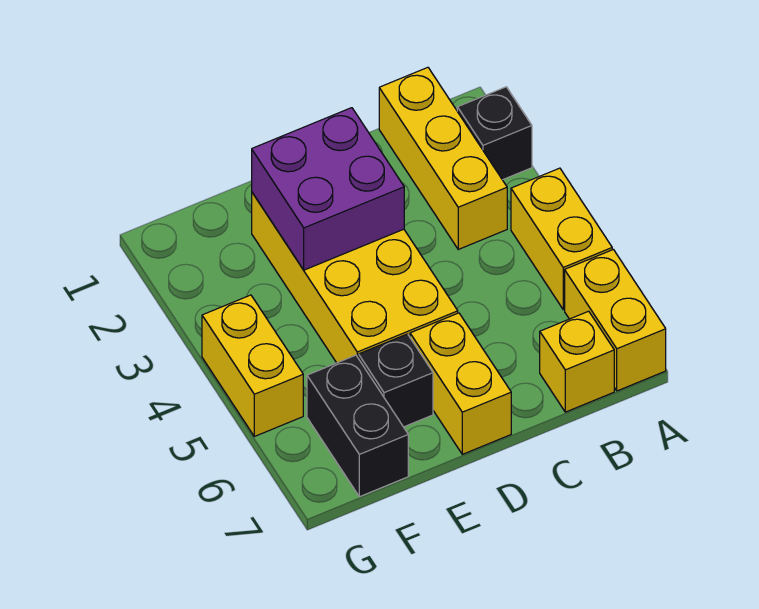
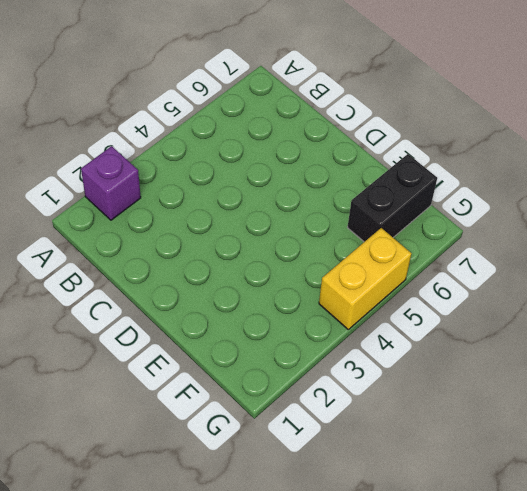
purple brick A2 level 1 -> black brick A2 level 1
none -> yellow brick A4:A5 level 1
none -> yellow brick A6:A7 level 1

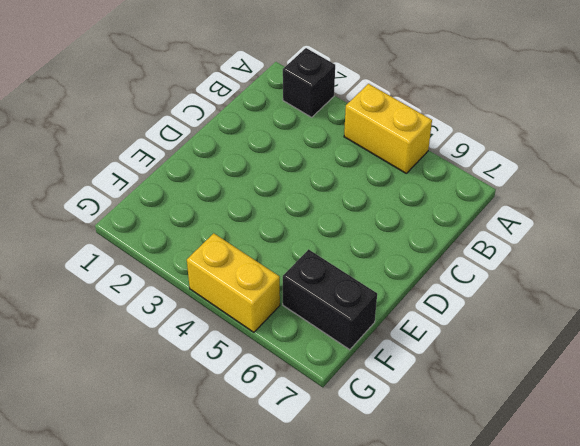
none -> yellow brick A6:A7 level 1
none -> yellow brick B1:B3 level 1

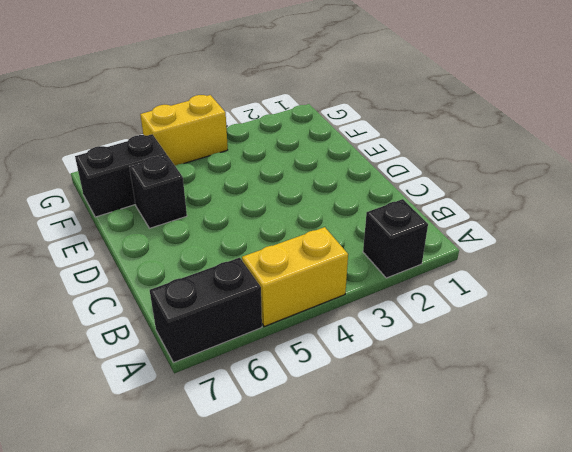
black brick A6:A7 level 1 -> yellow brick A6:A7 level 1
none -> yellow brick B1:B3 level 1
none -> yellow brick B7 level 1

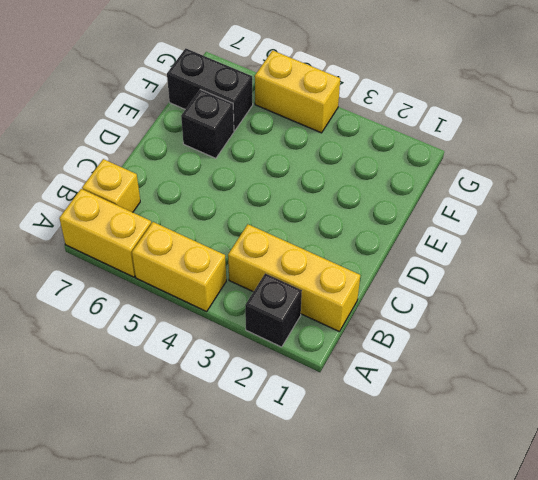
none -> yellow brick D2:E5 level 1
none -> yellow brick D6:D7 level 1

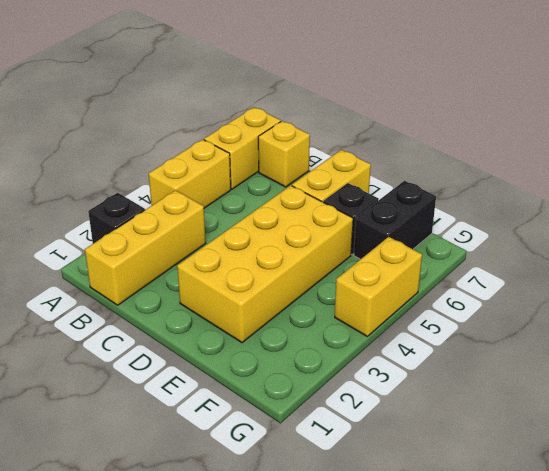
none -> purple brick D2:E3 level 2

